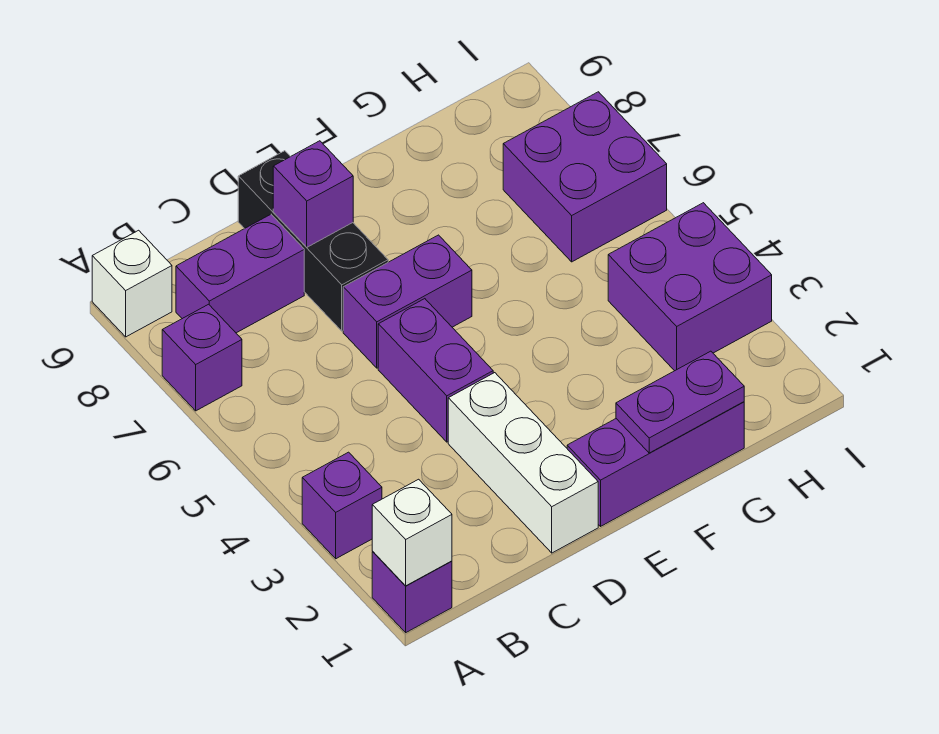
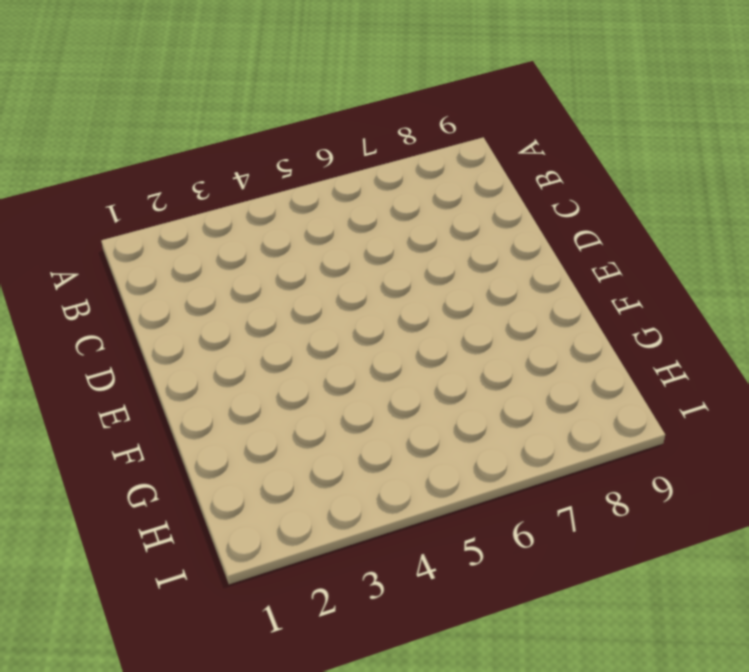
none -> purple brick A1 level 1
none -> purple brick A3 level 1
none -> purple brick A7 level 1

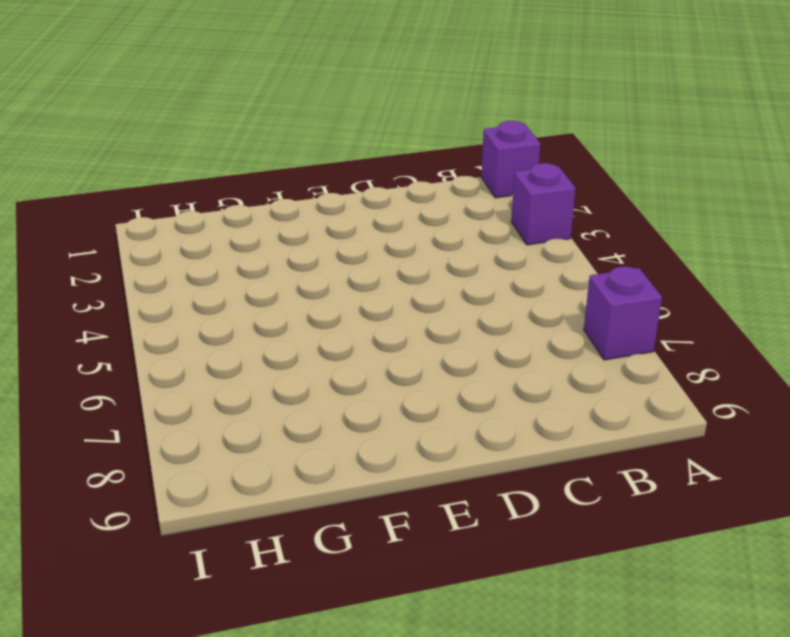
none -> white brick A9 level 1
none -> purple brick B8:C8 level 1
none -> white brick D1:D3 level 1

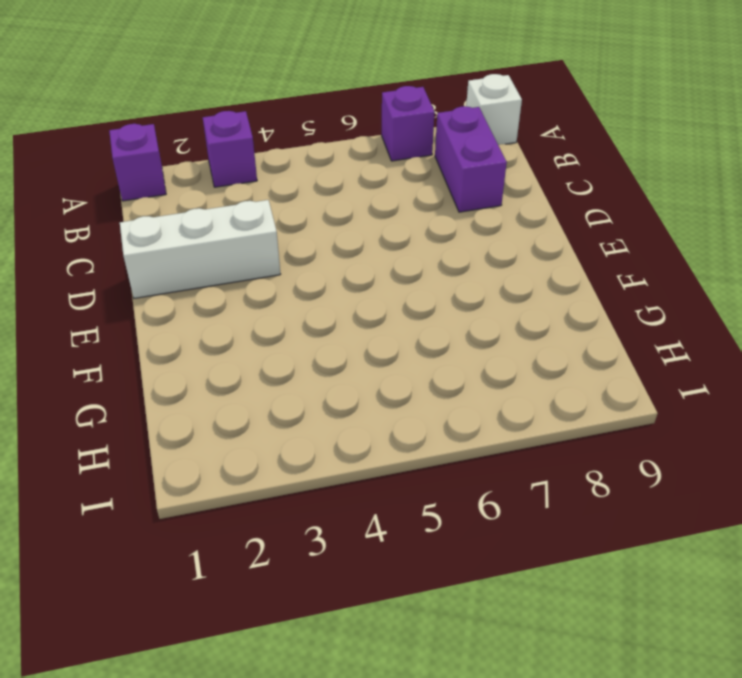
none -> purple brick D4:D5 level 1
none -> purple brick D6:E6 level 1
none -> black brick D7:D9 level 1

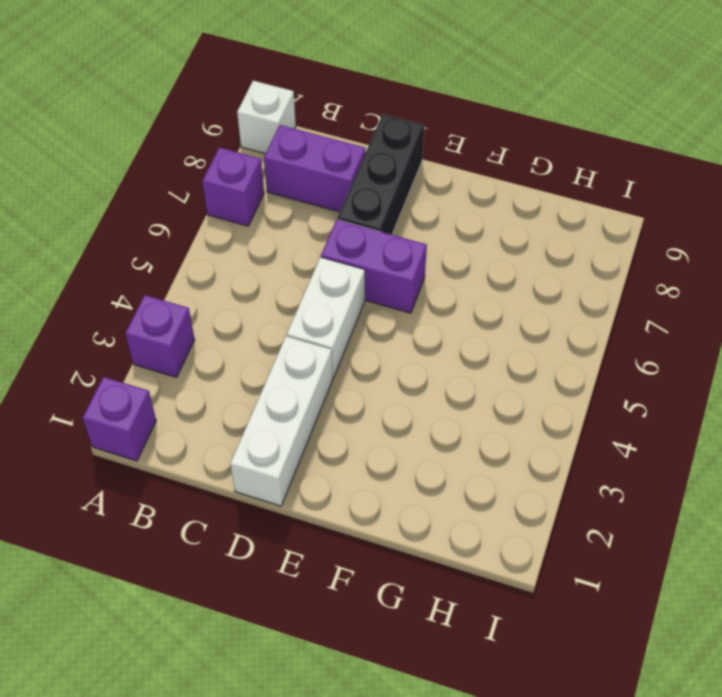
white brick D4:D5 level 1 -> purple brick D4:D5 level 1
none -> purple brick E1:G1 level 1
none -> purple brick H3:I4 level 1
none -> purple brick H6:I7 level 1

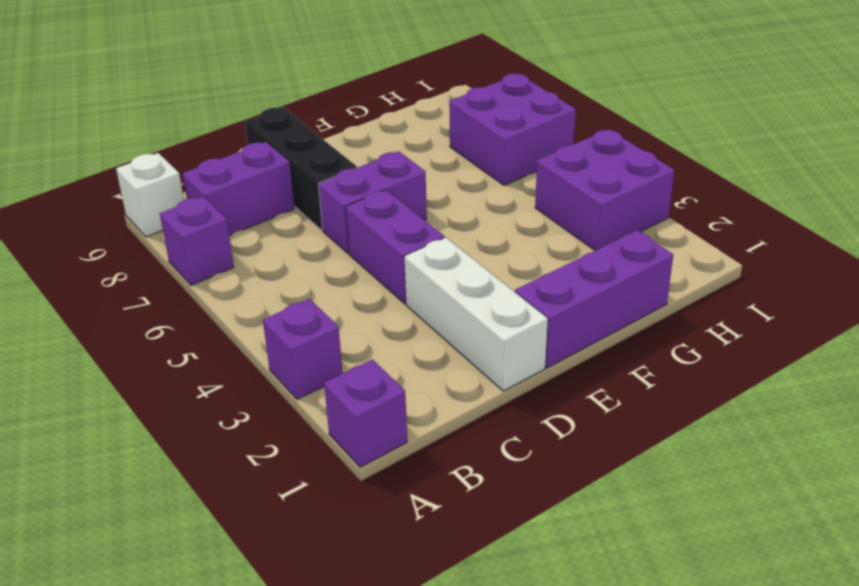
none -> white brick A1 level 2
none -> purple brick D8 level 2
none -> purple plate F1:G1 level 2

